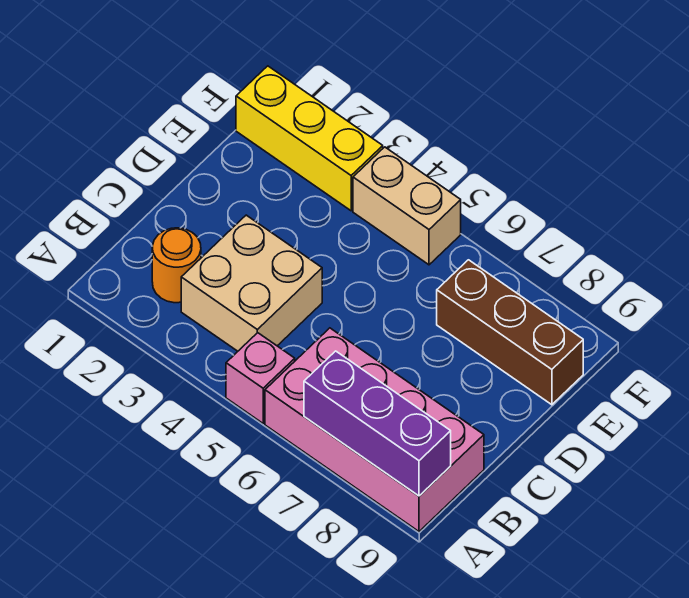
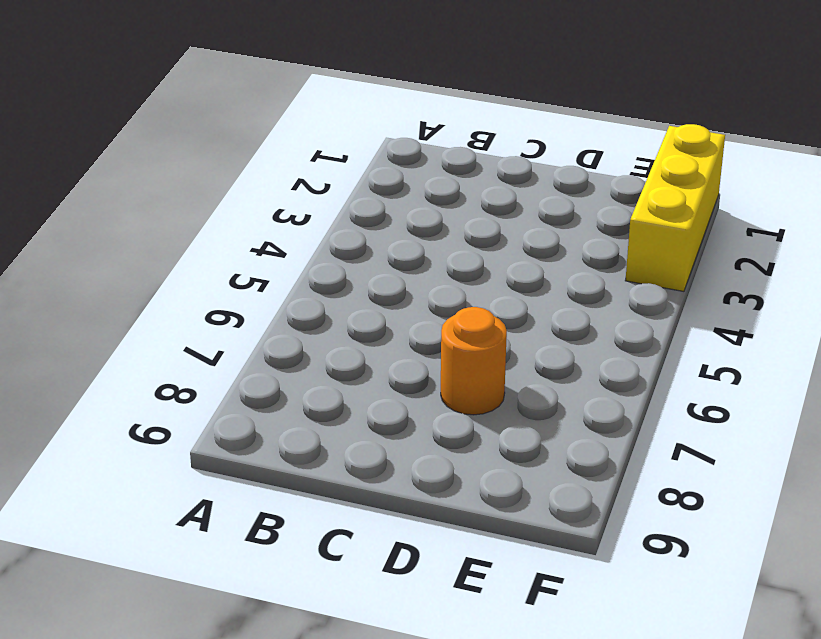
orange round brick D7 level 1 -> orange round brick B2 level 1
none -> pink brick A5 level 1
none -> pink brick A6:B9 level 1

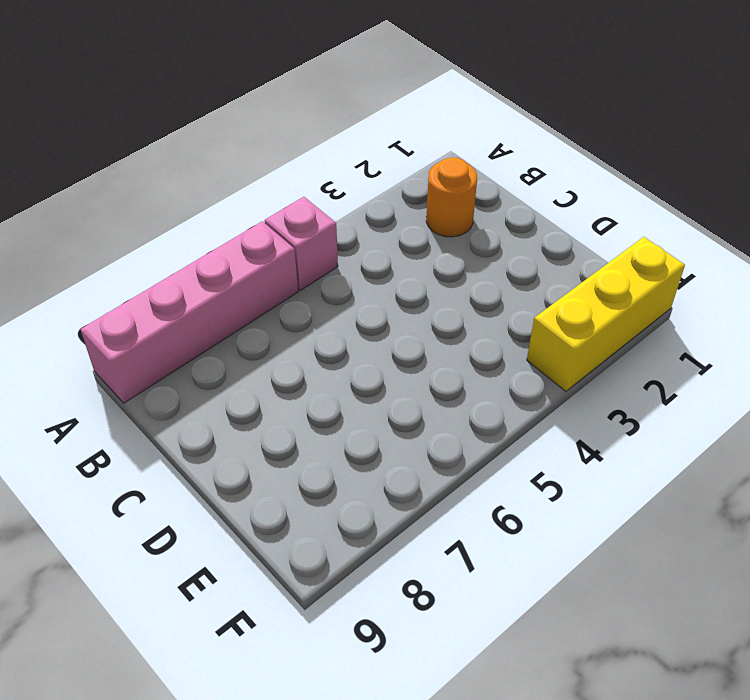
pink brick A6:A9 level 1 -> pink brick A6:B9 level 1
none -> tan brick B3:C4 level 1
none -> brown brick E7:E9 level 1

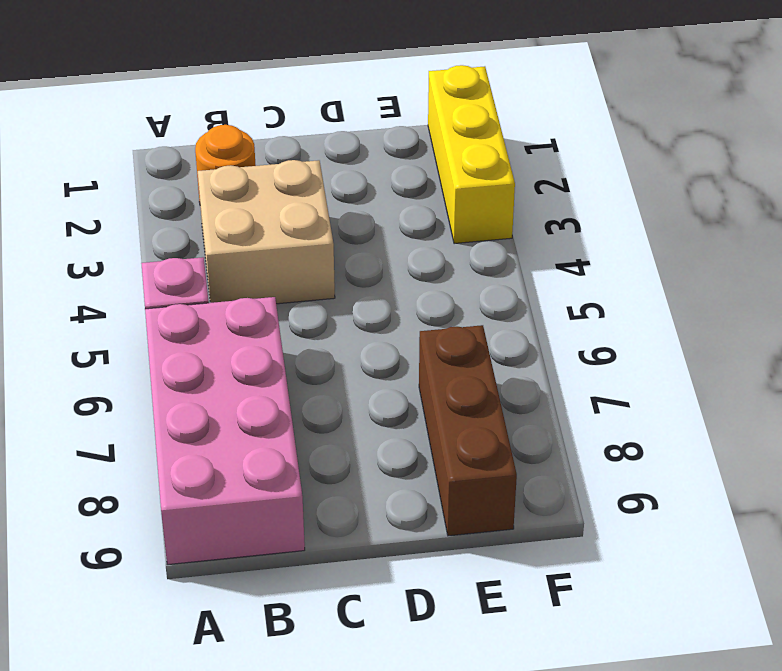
none -> tan brick F4:F5 level 1
none -> purple brick A7:A9 level 2

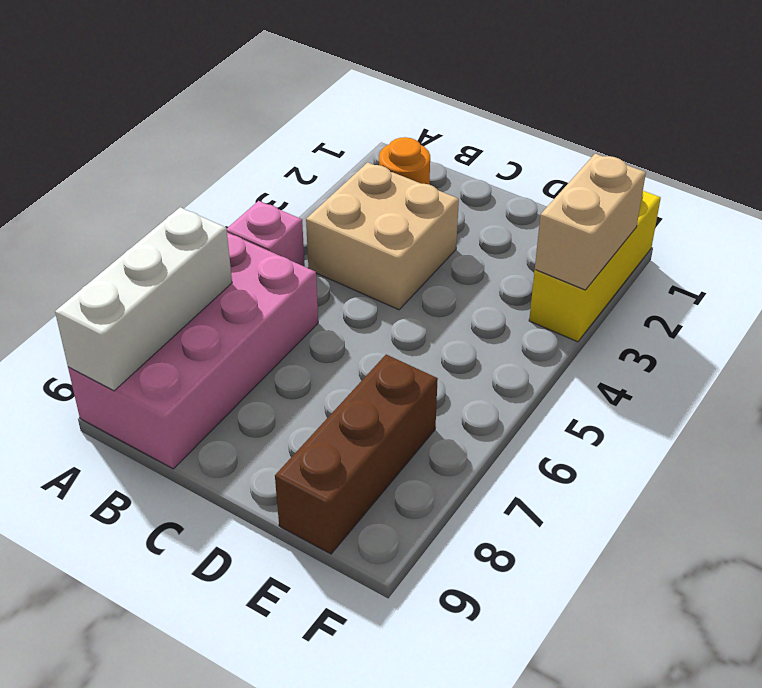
white brick A7:A9 level 2 -> purple brick A7:A9 level 2
tan brick F2:F3 level 2 -> tan brick F4:F5 level 1

